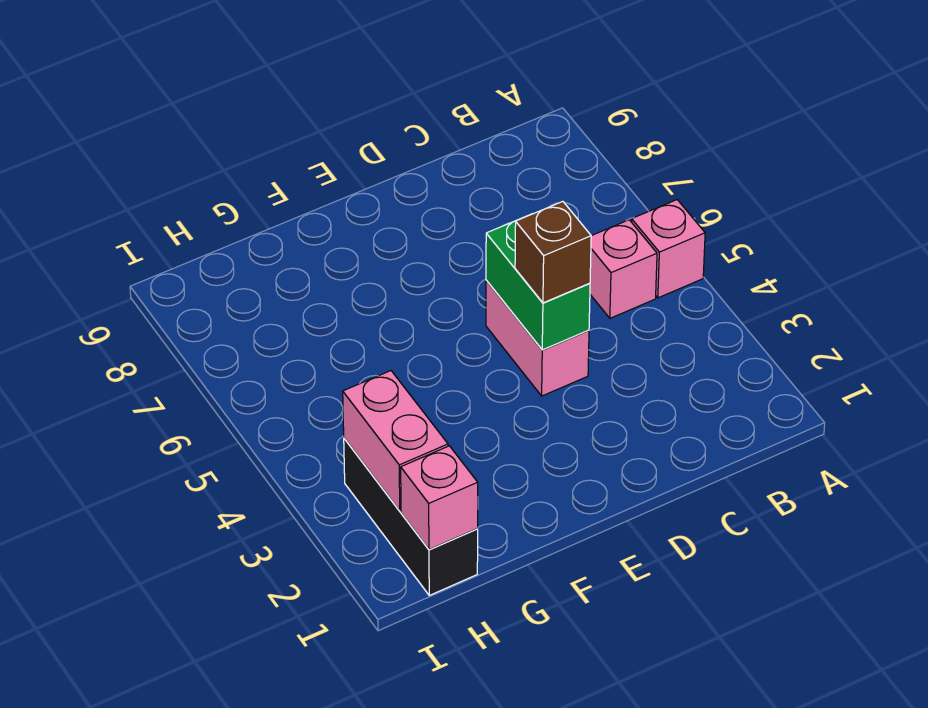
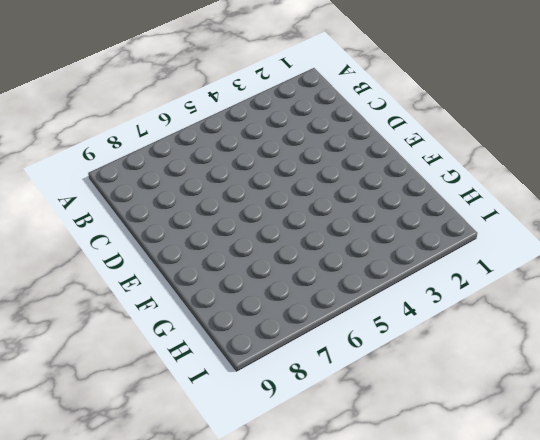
none -> pink brick A5 level 1
none -> pink brick B5 level 1

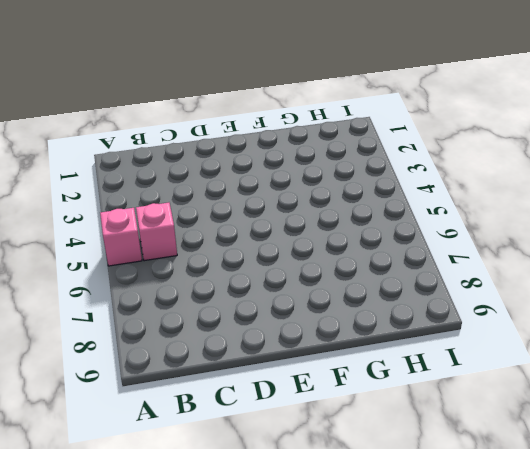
none -> pink brick D4:D5 level 1
none -> black brick H1:H3 level 1

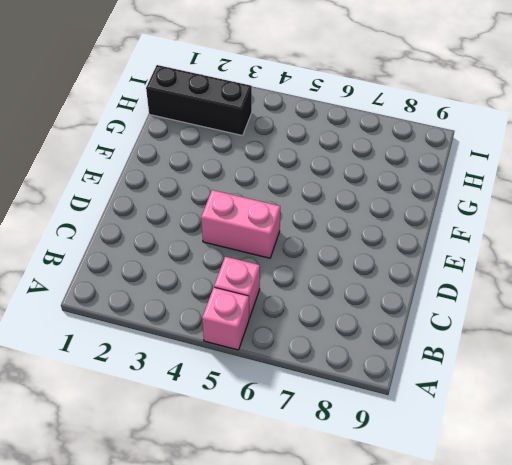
none -> green brick D4:D5 level 2
none -> pink brick H1 level 2

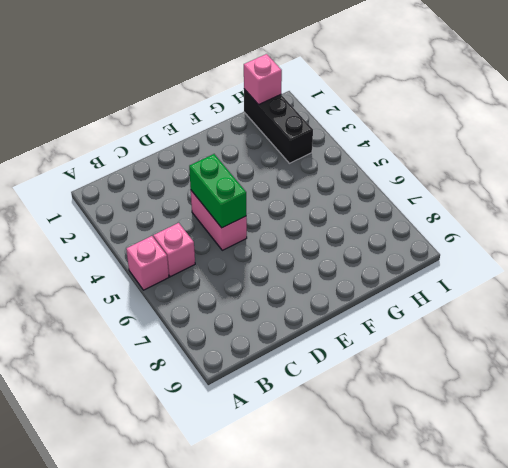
none -> pink brick H2:H3 level 2
none -> brown brick D4 level 3

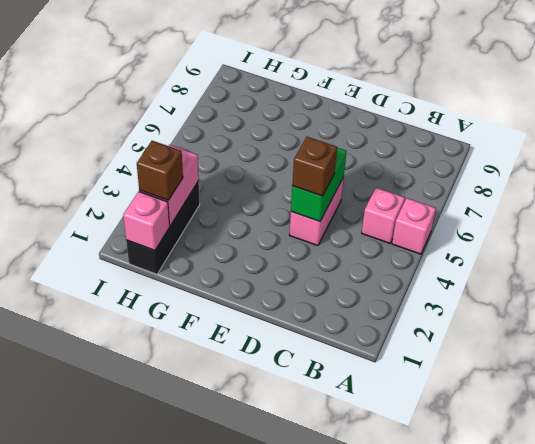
brown brick H2 level 3 -> none

